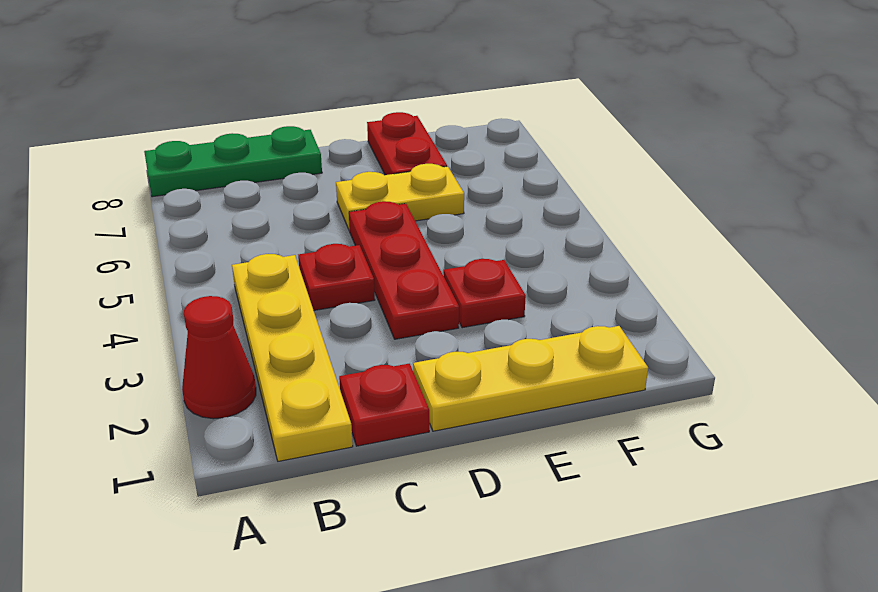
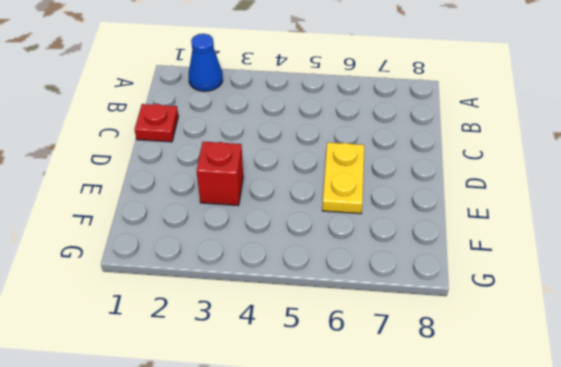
blue cone A2 level 1 -> red cone A2 level 1
red brick E3 level 1 -> red plate E3 level 1
none -> green plate A8:C8 level 1
none -> yellow plate B1:B4 level 1

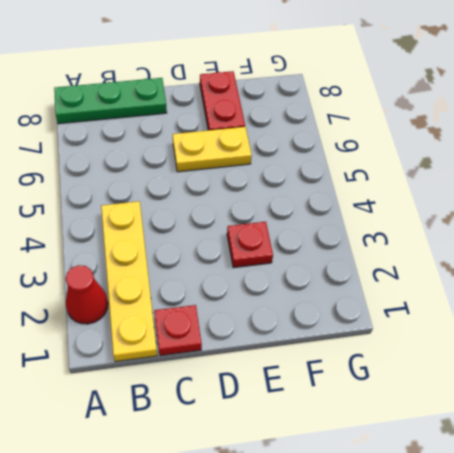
none -> red plate C4 level 1
none -> yellow plate D1:F1 level 1

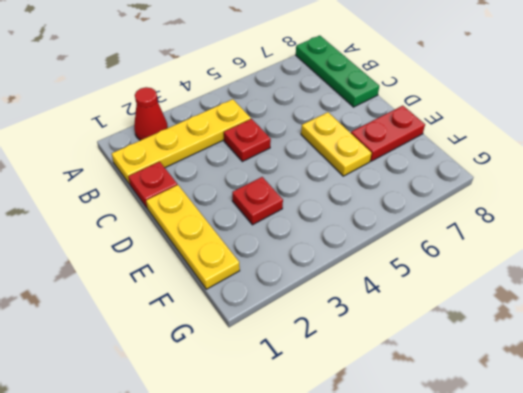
none -> red plate D3:D5 level 1

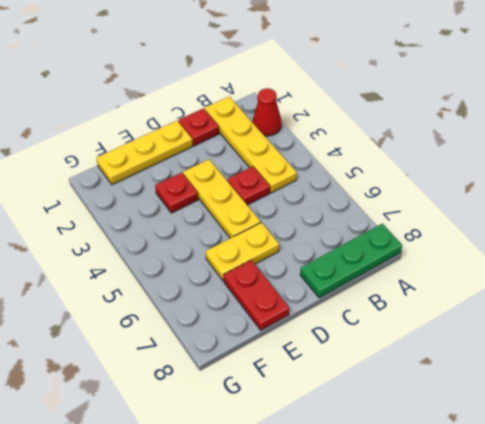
yellow plate D3:D5 level 1 -> red plate D3:D5 level 1

